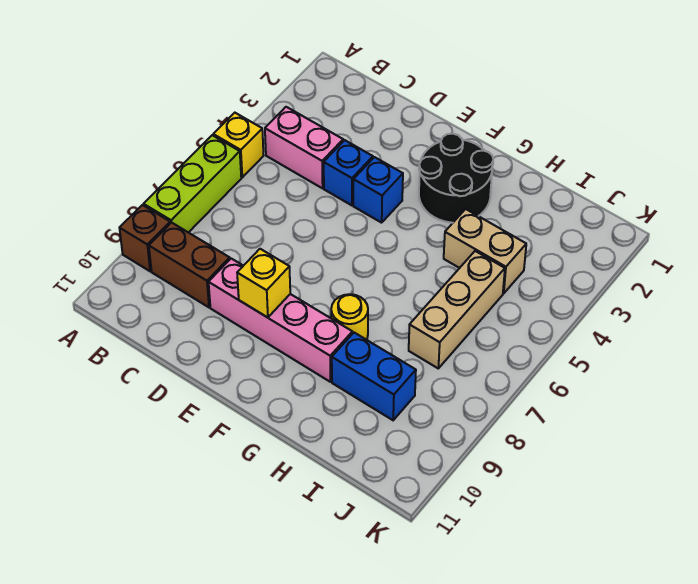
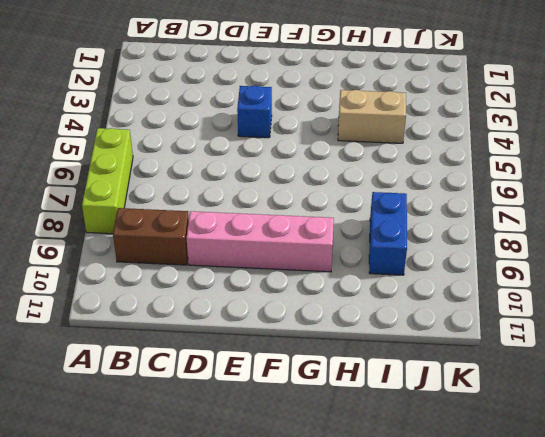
blue brick I8:I9 level 1 -> blue brick H9:I9 level 1
none -> yellow brick A5 level 1
none -> brown brick A9 level 1
none -> pink brick B4:C4 level 1

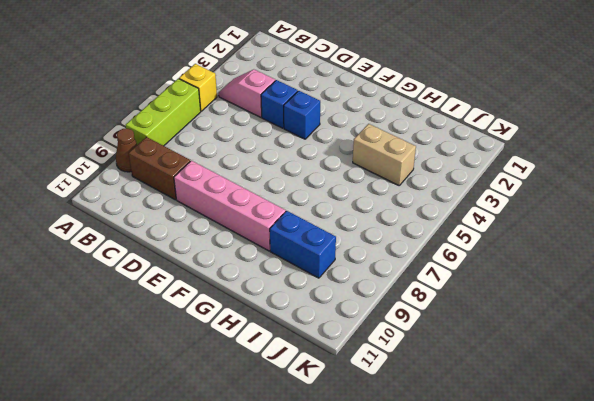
brown cone A9 level 1 -> brown brick A9 level 1
pink slope B4:C4 level 1 top C -> pink brick B4:C4 level 1
none -> black round brick F2:G3 level 1
none -> yellow round brick G8 level 1
none -> tan brick I5:I7 level 1

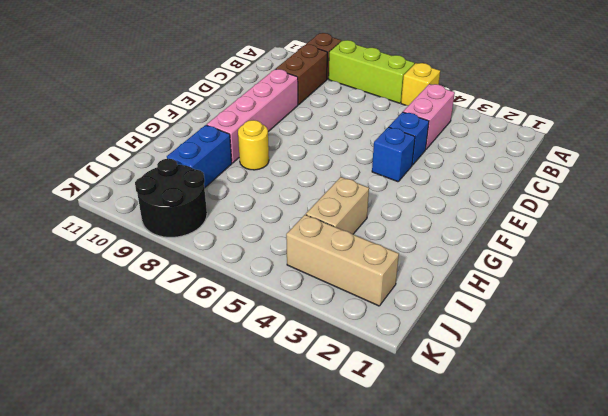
tan brick J2:J4 level 1 -> tan brick I5:I7 level 1
black round brick J8:K9 level 1 -> black round brick F2:G3 level 1
none -> yellow brick E9 level 2

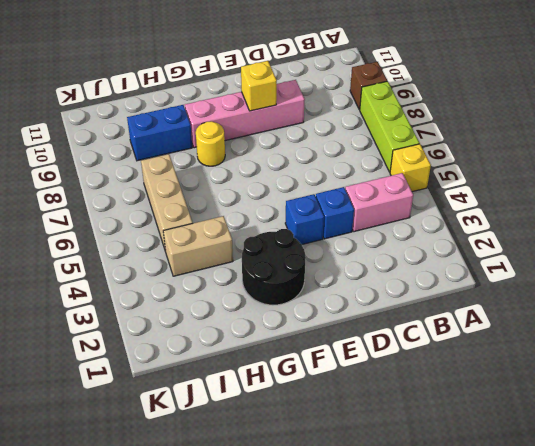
none -> brown brick B9:C9 level 1

